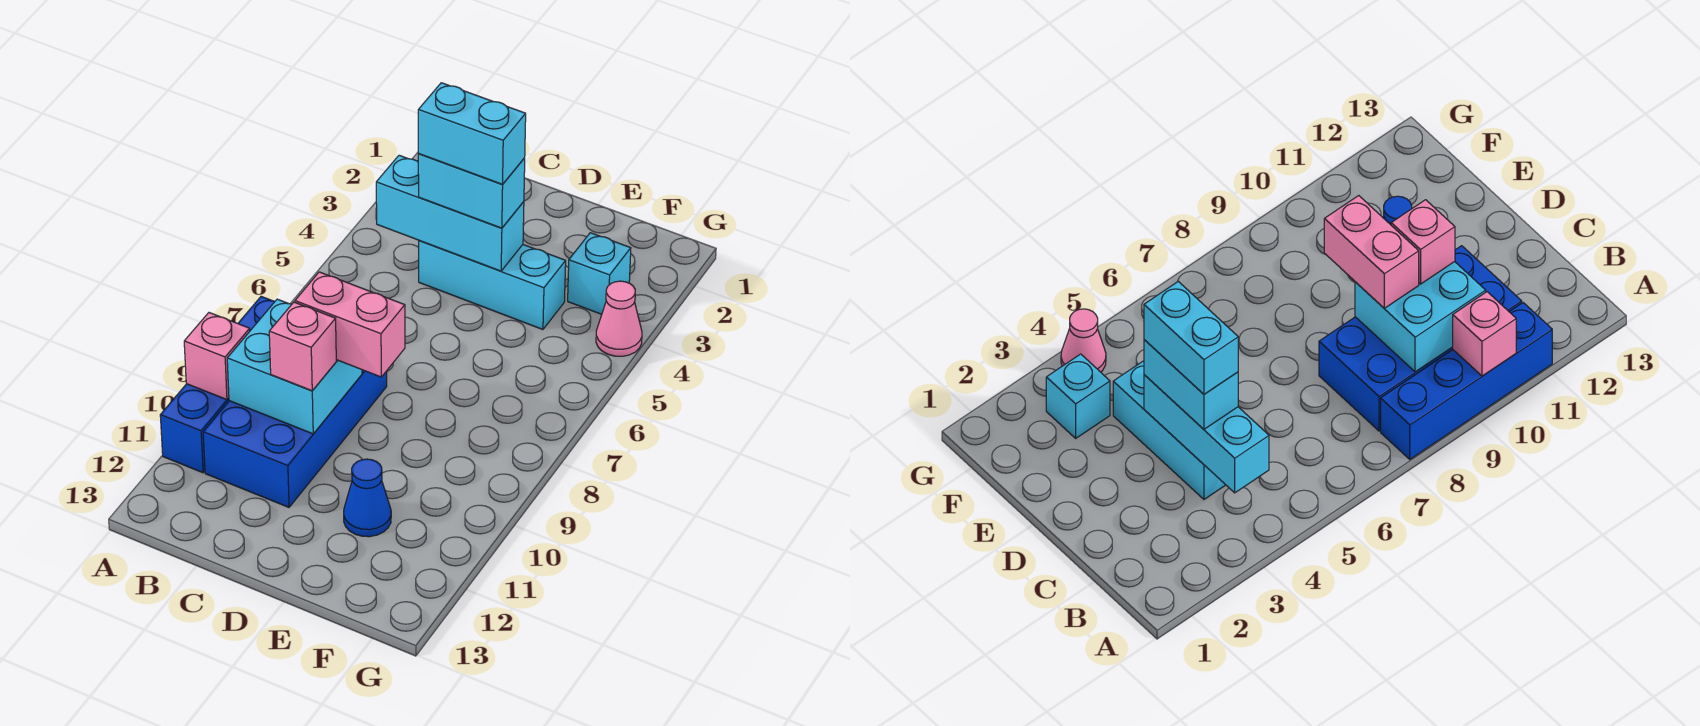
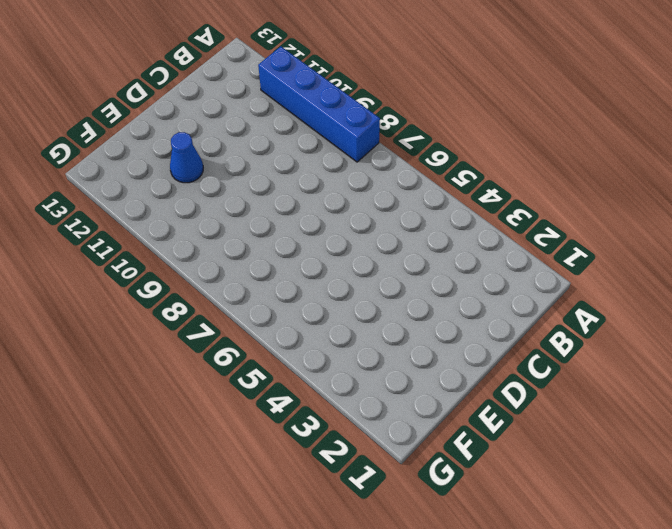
none -> blue brick B8:C11 level 1
none -> cyan brick C4:E4 level 1
none -> cyan brick F3 level 1

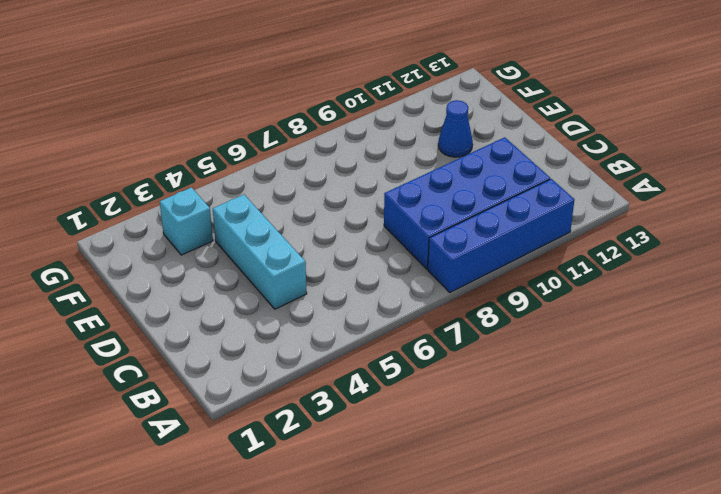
none -> pink cone G4 level 1
none -> pink brick A10 level 2
none -> cyan brick B4:D4 level 2

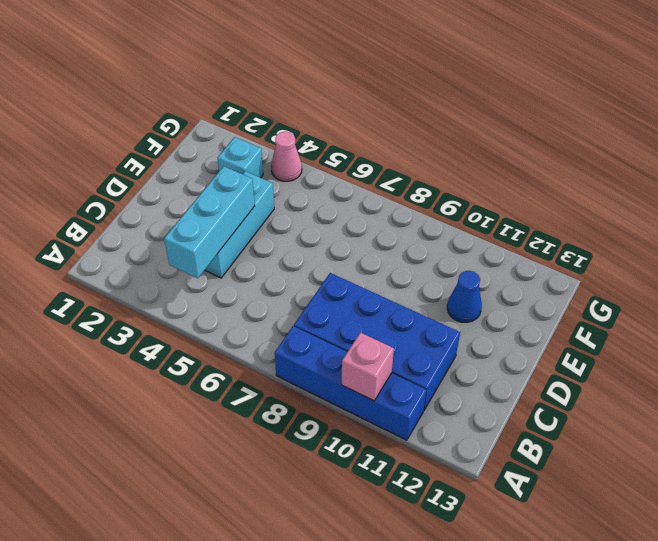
none -> cyan brick B9:C10 level 2
none -> cyan brick C4:D4 level 3
none -> pink brick C9:D9 level 3

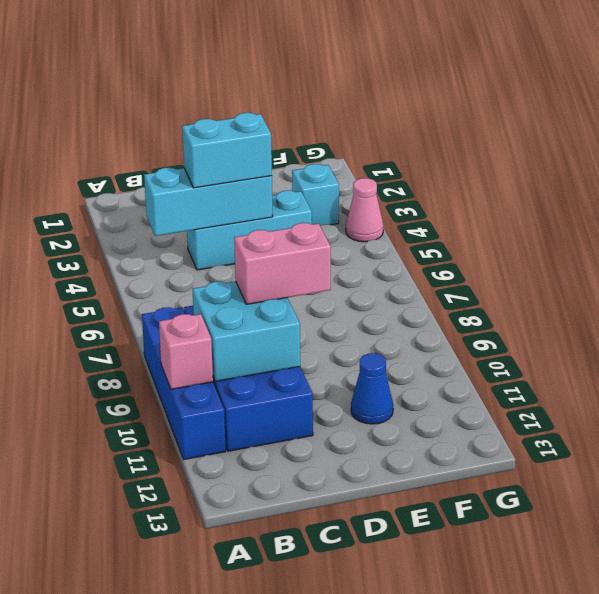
none -> pink brick C10 level 3
none -> cyan brick C4:D4 level 4

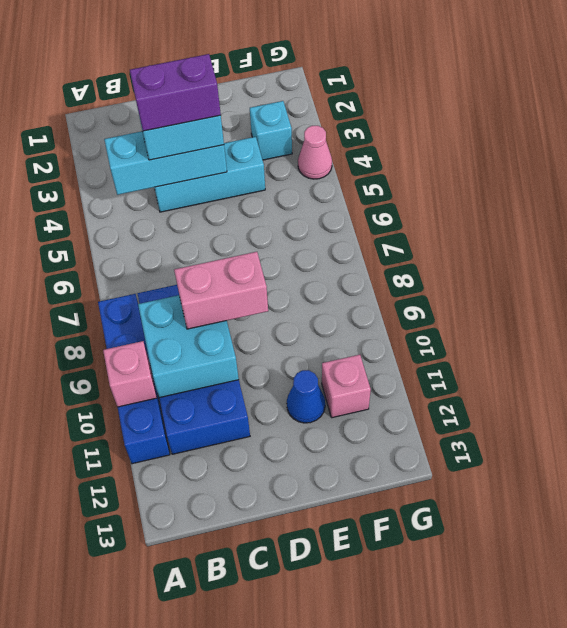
purple brick C4:D4 level 4 -> cyan brick C4:D4 level 4
pink brick F11 level 1 -> pink brick C10 level 3

